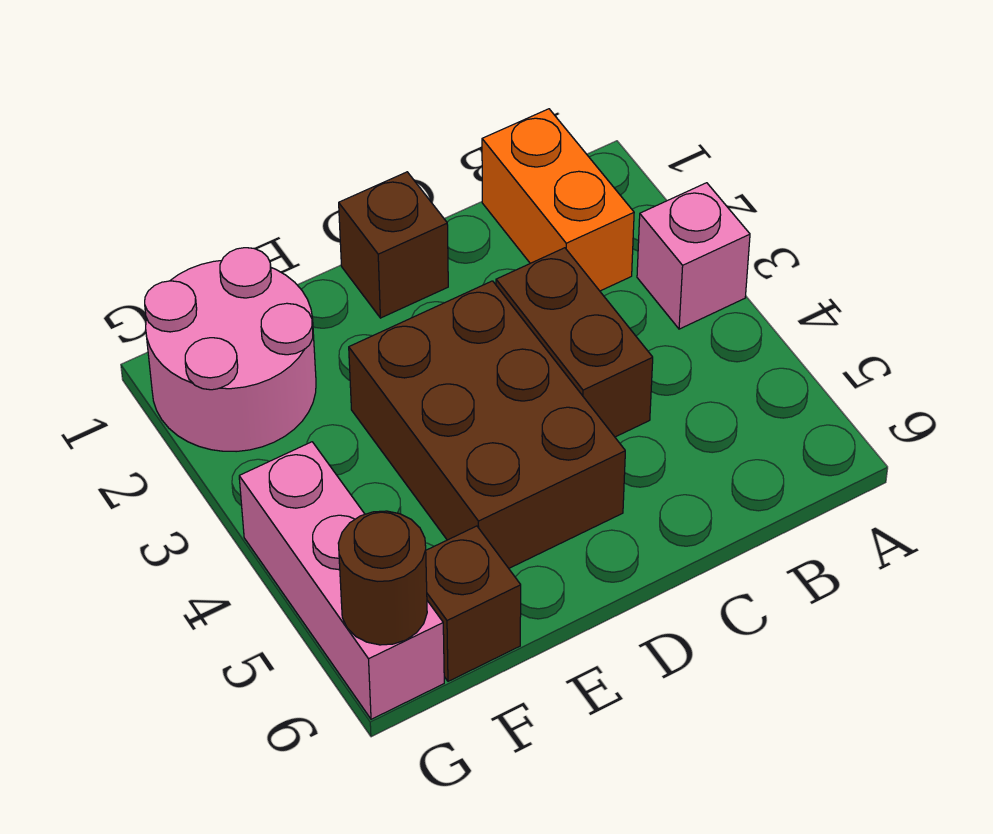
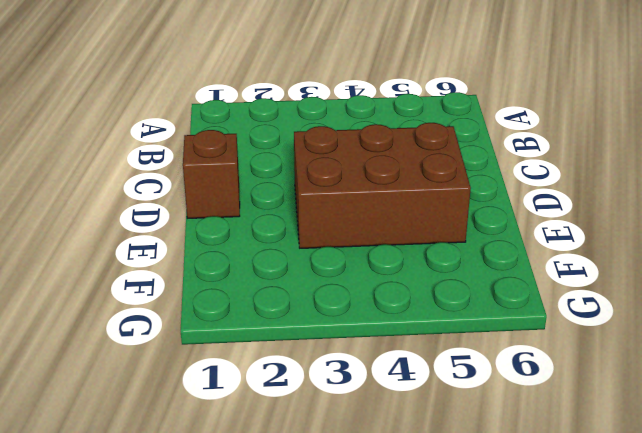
none -> pink brick A3 level 1
none -> orange brick B1:B2 level 1

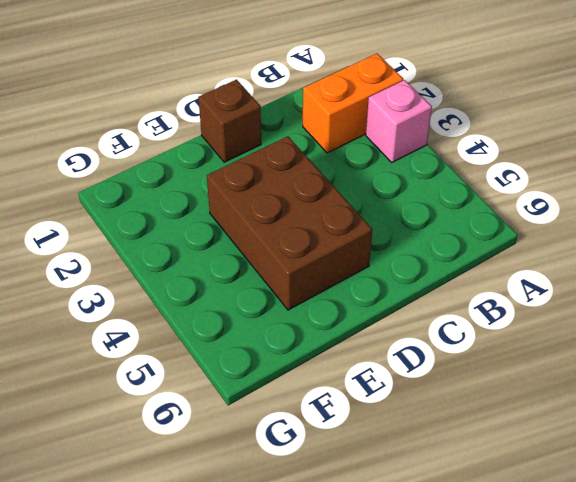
orange brick A2:B2 level 1 -> orange brick B1:B2 level 1
none -> brown brick C3:C4 level 1
none -> pink round brick F1:G2 level 1

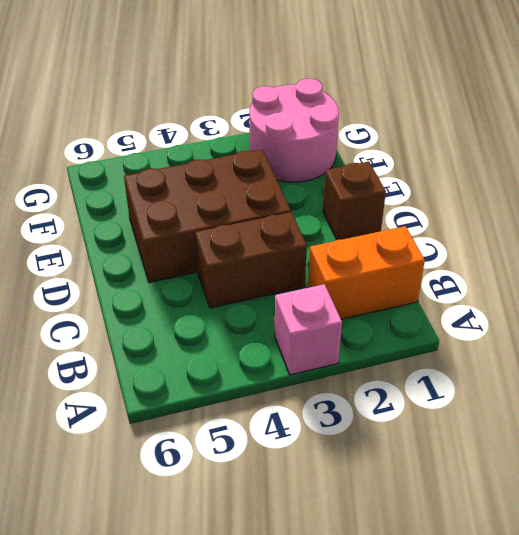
none -> brown brick F6 level 1
none -> pink brick G4:G6 level 1

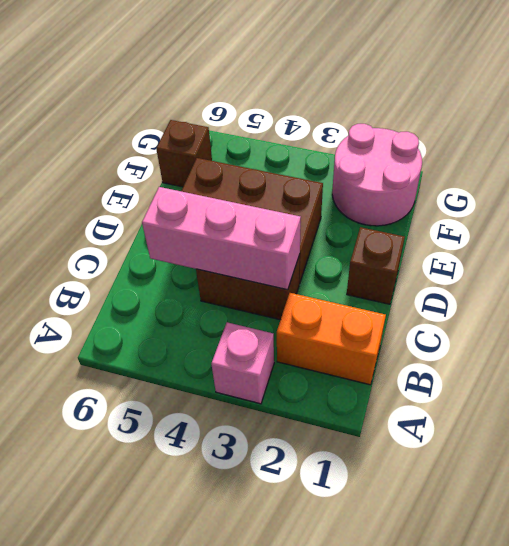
pink brick C3:C5 level 2 -> pink brick G4:G6 level 1
none -> brown round brick G6 level 2

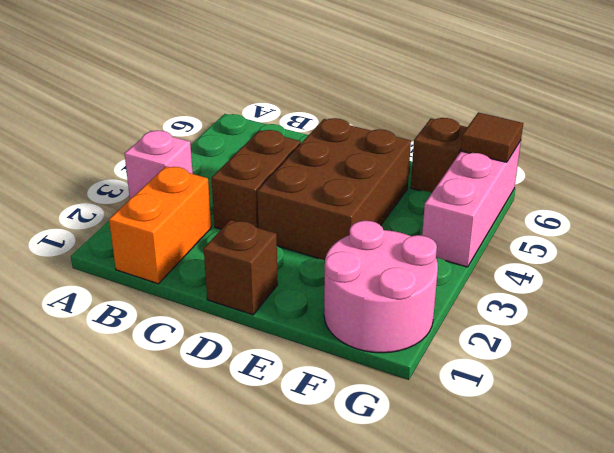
brown tile G6 level 2 -> brown round brick G6 level 2

